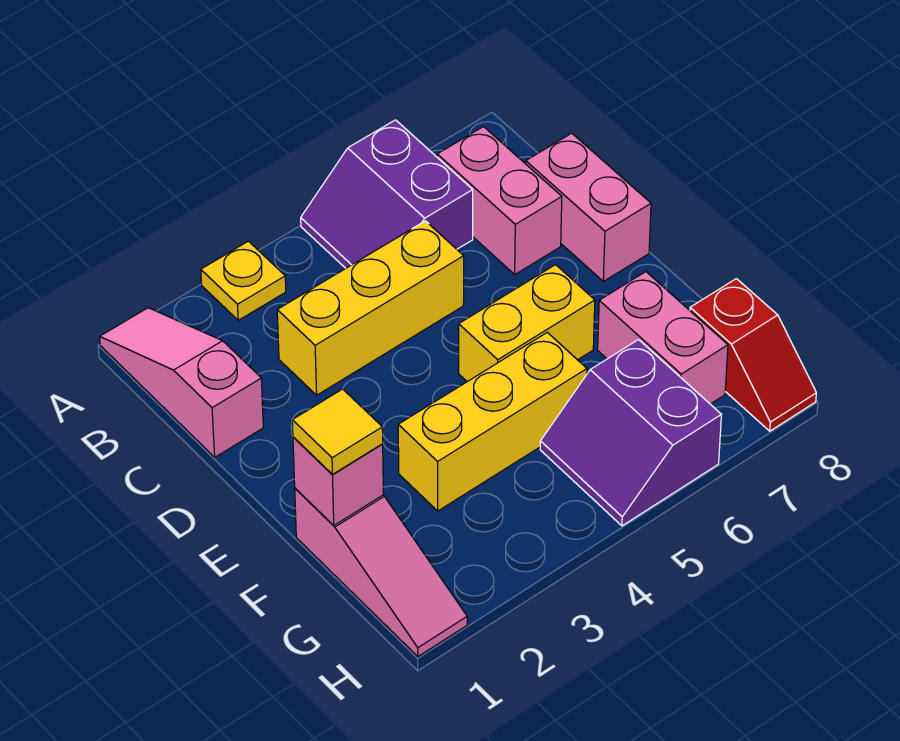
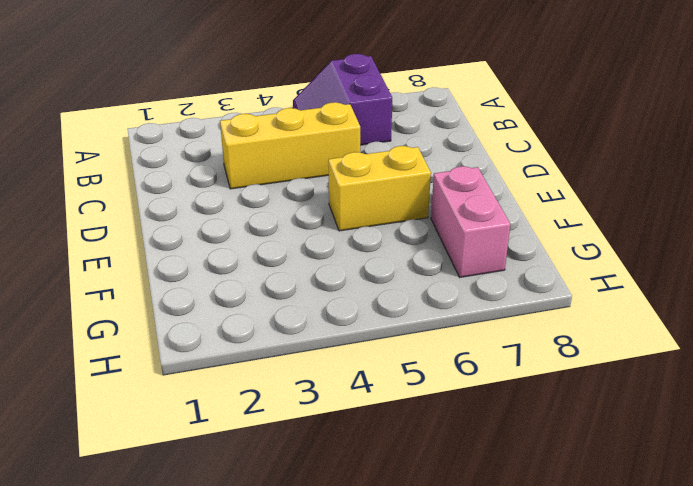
none -> pink slope A1:C1 level 1 top C
none -> yellow plate A3 level 1
none -> pink brick B7:C7 level 1

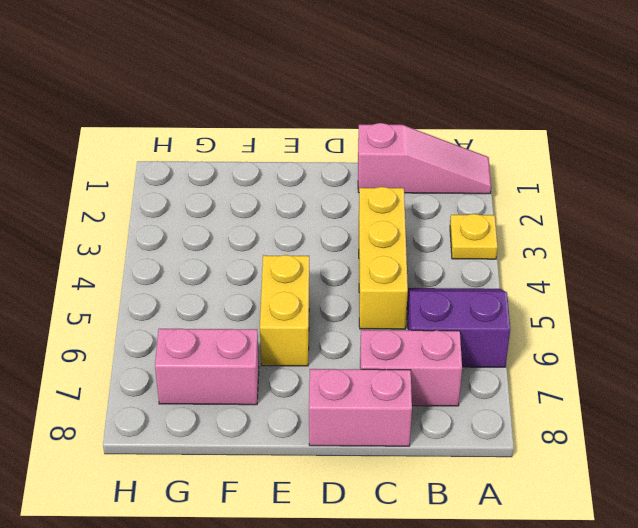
none -> pink slope F1:H1 level 1 top F
none -> yellow brick F3:F5 level 1
none -> purple slope G5:H6 level 1 top 6

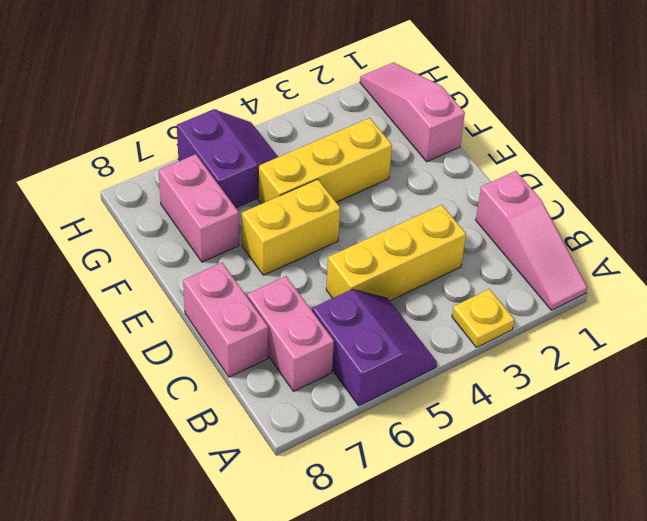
none -> red slope G8:H8 level 1 top G
none -> pink brick F1 level 2
none -> yellow tile F1 level 3

